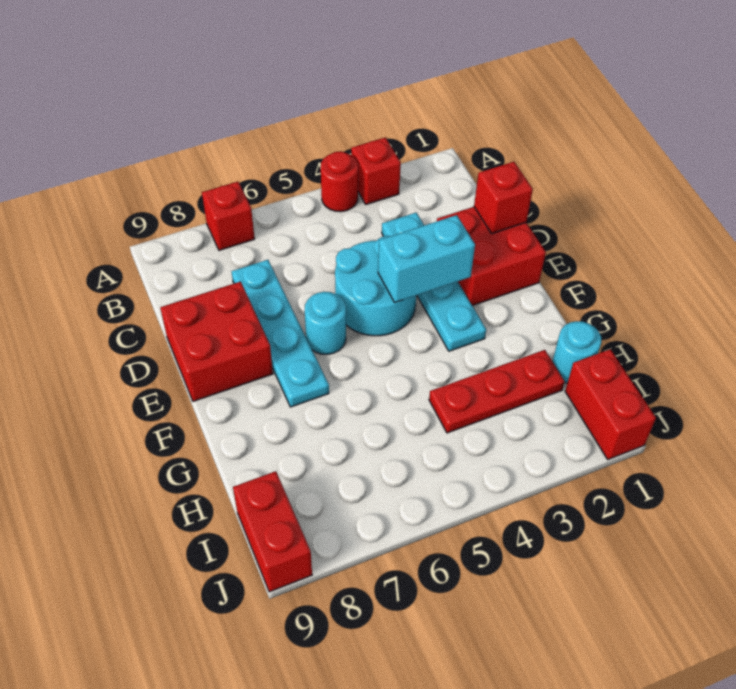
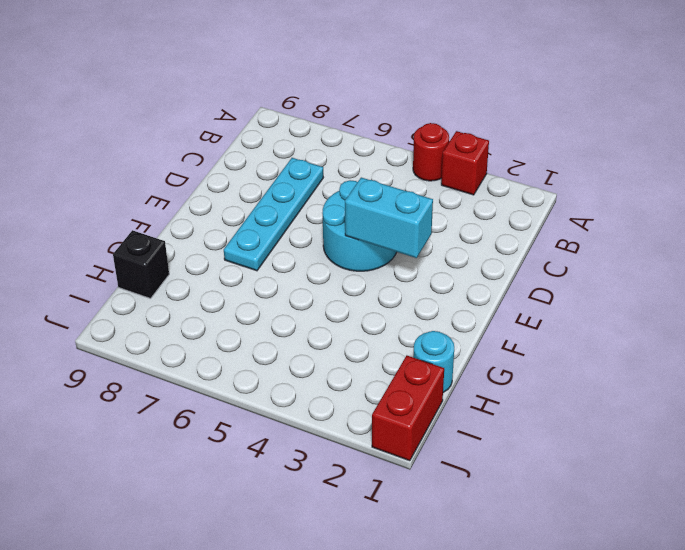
black brick H9 level 1 -> none
none -> red brick A7 level 1
none -> cyan plate C3:F3 level 1
none -> red brick D1:E2 level 1

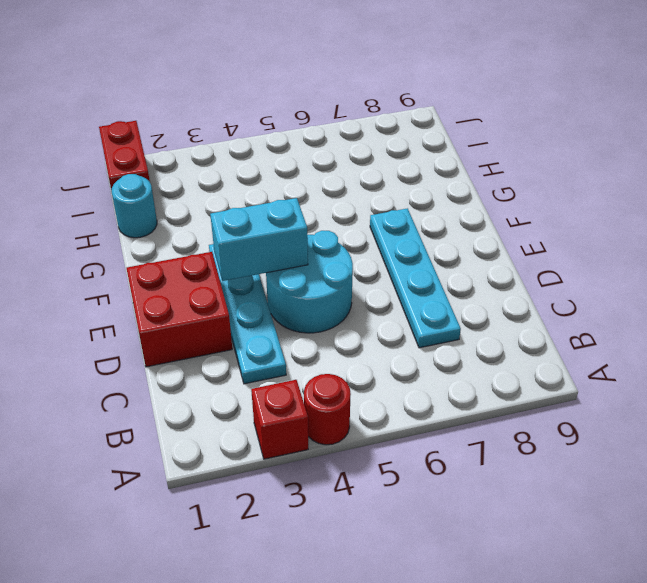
none -> red brick A7 level 1
none -> red brick D8:E9 level 1
none -> cyan round brick E6 level 1

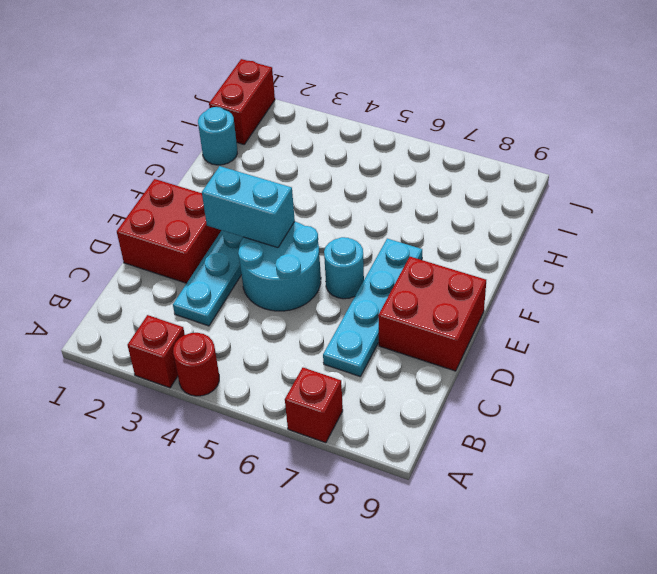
none -> red plate H2:H4 level 1
none -> red brick I9:J9 level 1
none -> red brick D1 level 2

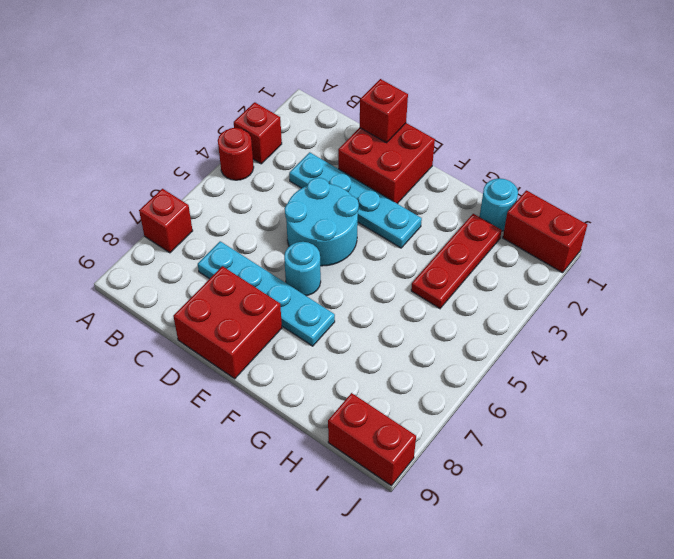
none -> cyan brick E3:E4 level 2

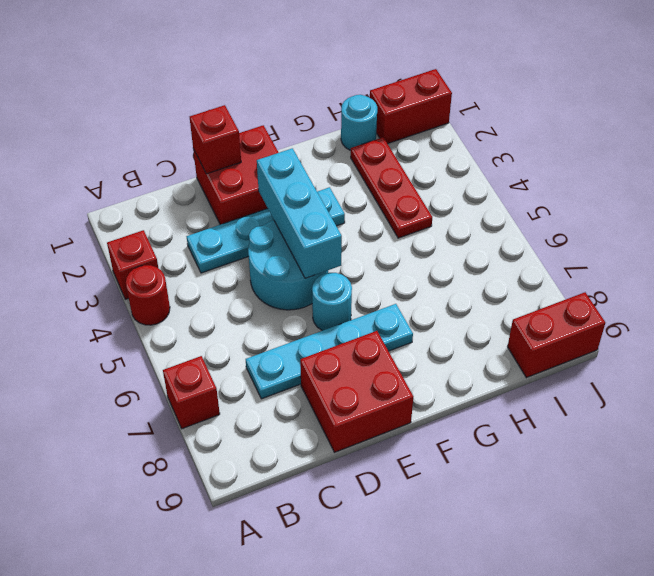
cyan brick E3:E5 level 2 -> cyan brick E3:E4 level 2

